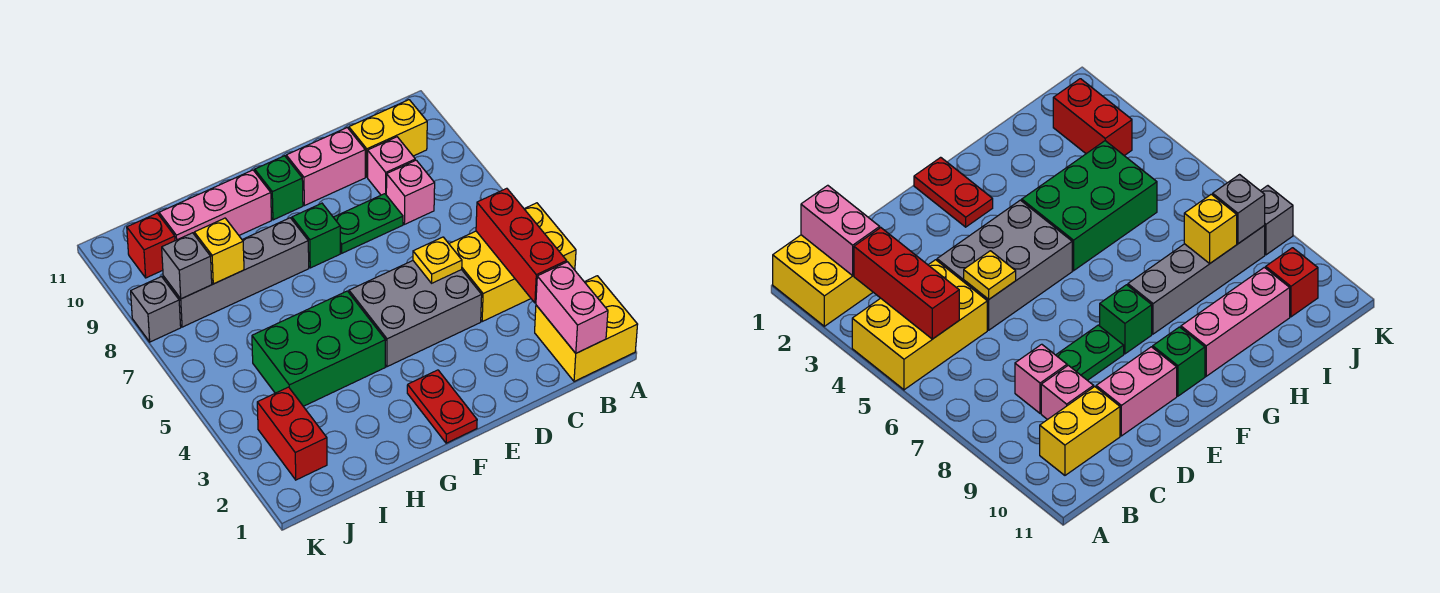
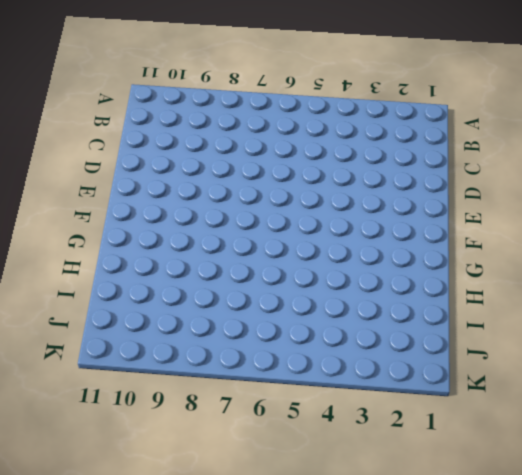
none -> yellow brick A1:B2 level 1
none -> yellow brick A4:C5 level 1
none -> yellow brick B10:C10 level 1

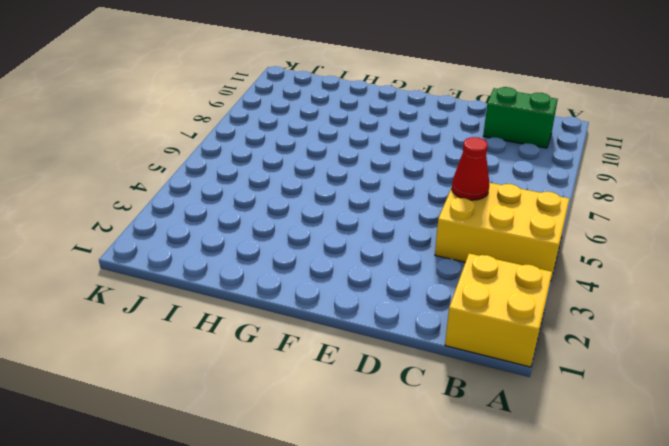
green brick B10:C10 level 1 -> yellow brick B10:C10 level 1
red cone C5 level 2 -> none
none -> pink brick C8 level 1
none -> pink brick C9 level 1
none -> grey brick D4:F5 level 1

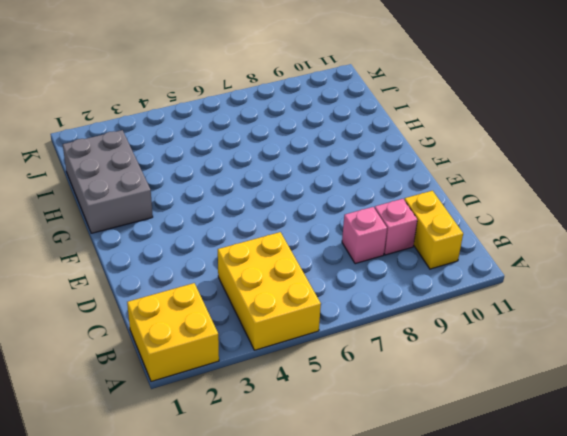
grey brick G1:I2 level 1 -> grey brick D4:F5 level 1
none -> green plate D8:E8 level 1
none -> pink brick D10:E10 level 1
none -> red plate F1:F2 level 1

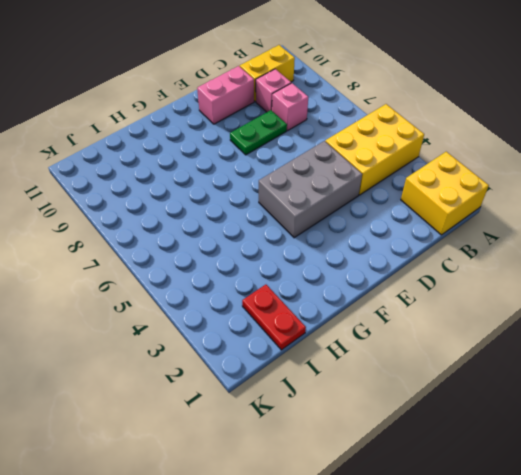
red plate I1:I2 level 1 -> red plate F1:F2 level 1
none -> green brick F8 level 1
none -> green brick F10 level 1
none -> green brick G4:I5 level 1

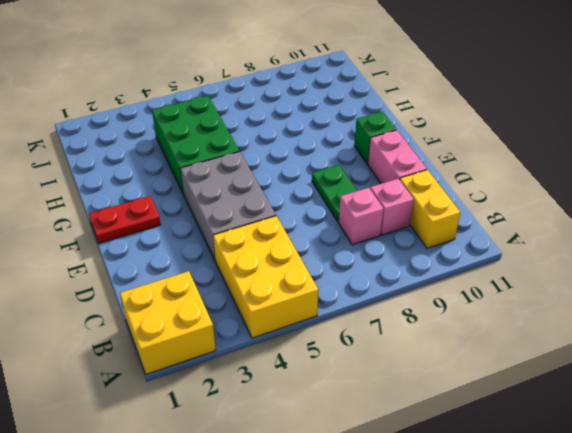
none -> green brick F8 level 1
none -> grey brick G8:J8 level 1
none -> pink brick G10:I10 level 1

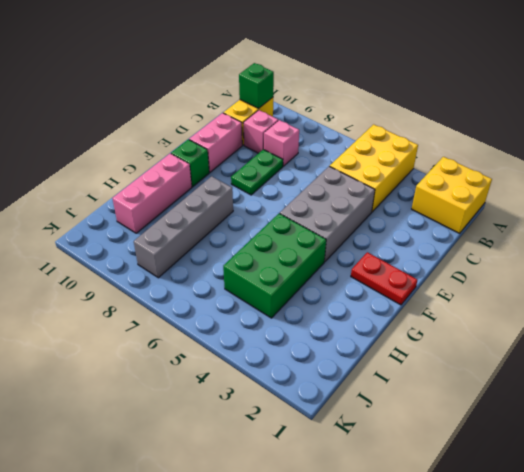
green brick B10 level 2 -> green brick F8 level 1
none -> red brick J2:J3 level 1
none -> red brick J10 level 1
none -> grey brick K8 level 1

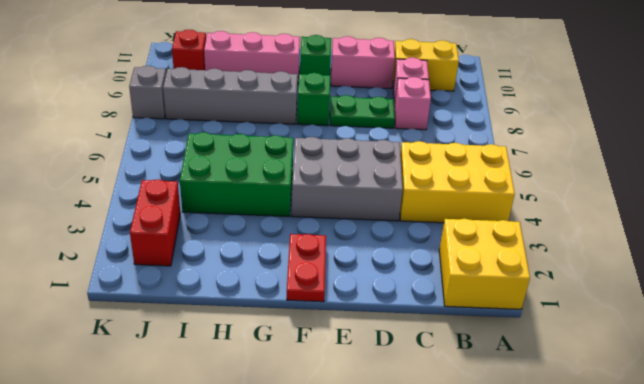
none -> pink brick B1:B2 level 2
none -> red brick B3:B5 level 2
none -> yellow plate D5 level 2

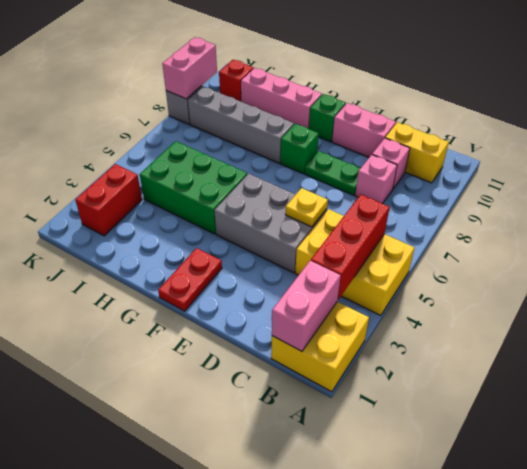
pink brick K8:K9 level 2 -> none
none -> yellow brick I8 level 2
none -> grey brick J8 level 2

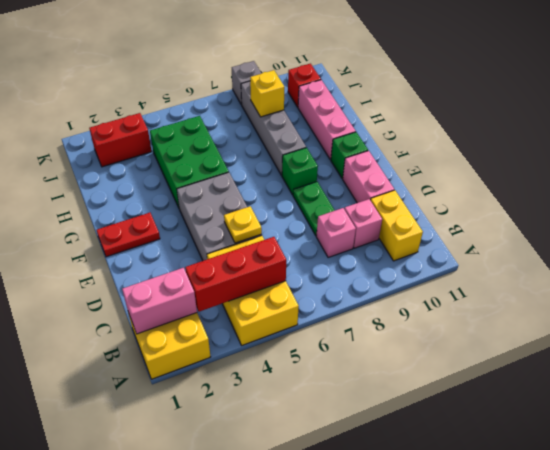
none -> grey brick J8 level 2

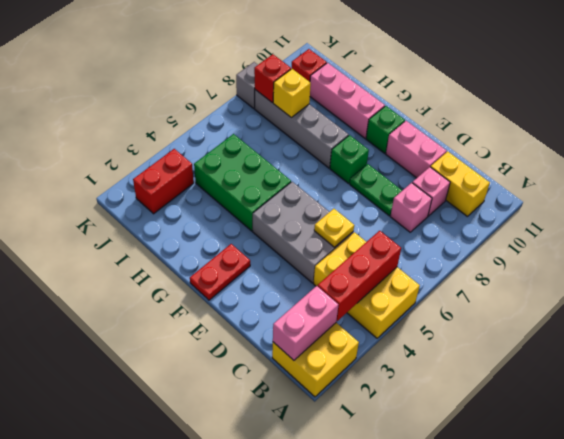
red brick J8 level 2 -> grey brick J8 level 2

